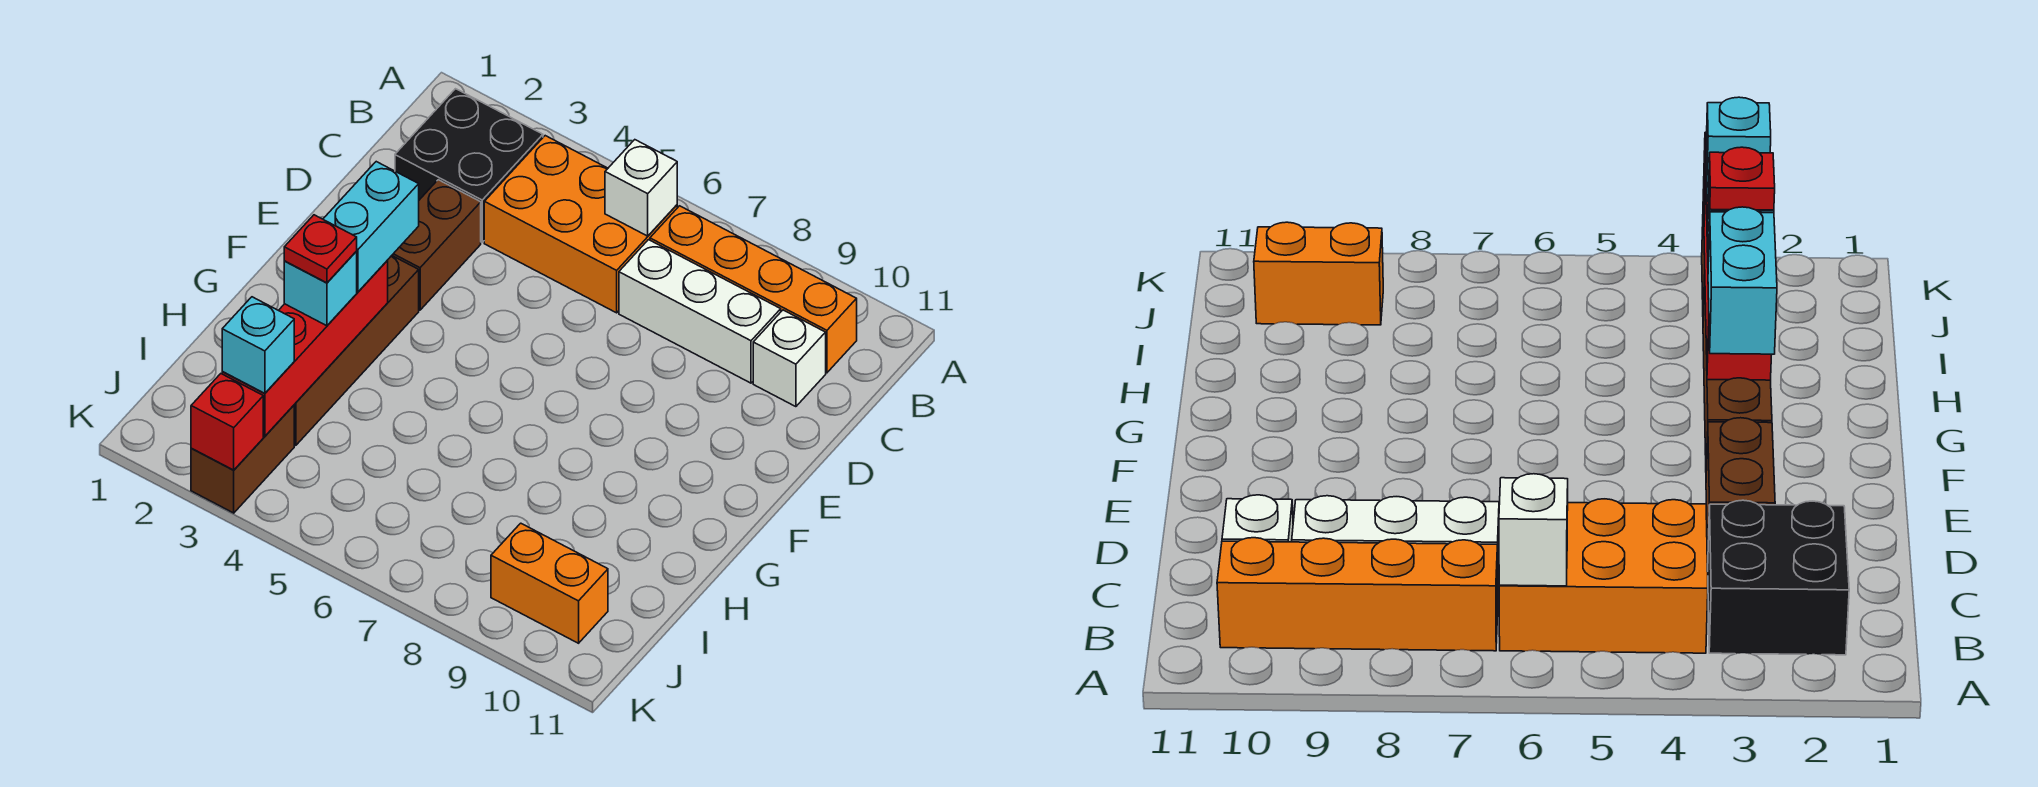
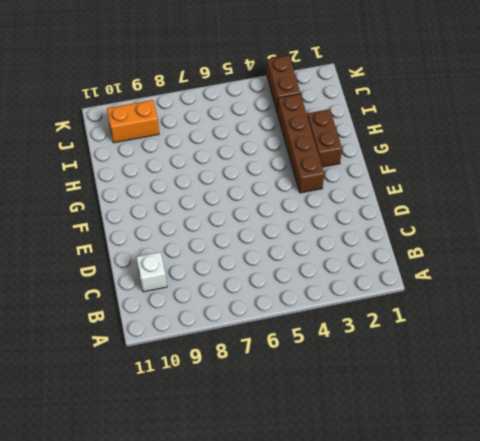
brown brick G2:H2 level 1 -> brown brick D3:E3 level 1
none -> black brick B2:C3 level 1
none -> orange brick B4:C6 level 1
none -> orange brick B7:B10 level 1

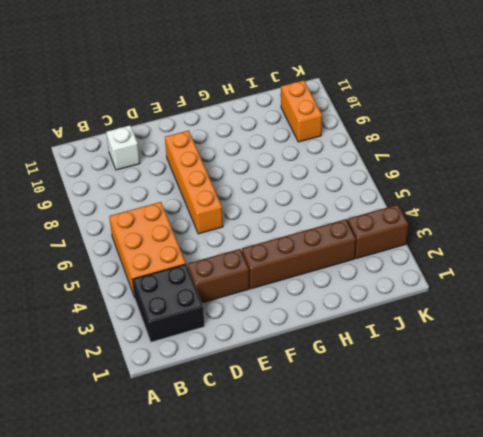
orange brick E6:E9 level 1 -> orange brick B7:B10 level 1
none -> white brick C7:C9 level 1
none -> white brick B6 level 2
none -> red brick G3:J3 level 2

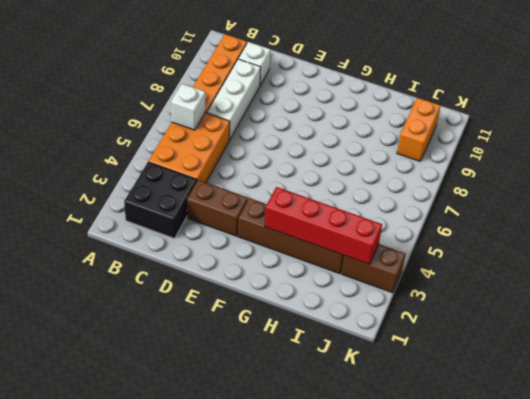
none -> red brick K3 level 2
none -> cyan brick F3:G3 level 3
none -> cyan brick H3 level 3

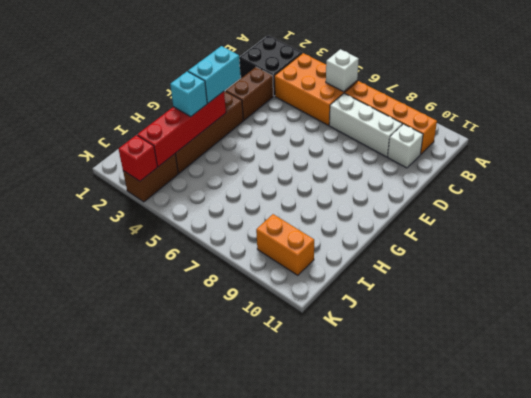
none -> cyan brick J3 level 3
none -> red plate H3 level 4

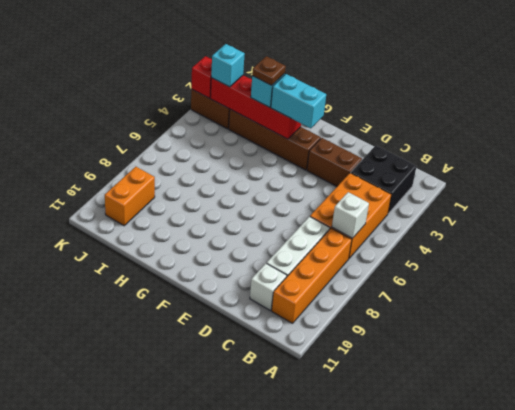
brown plate H3 level 4 -> red plate H3 level 4

